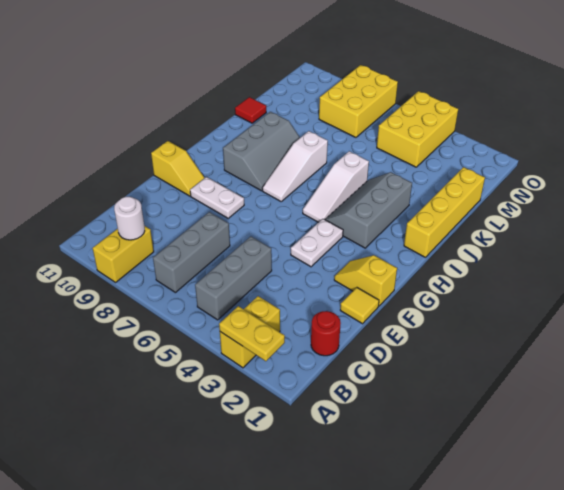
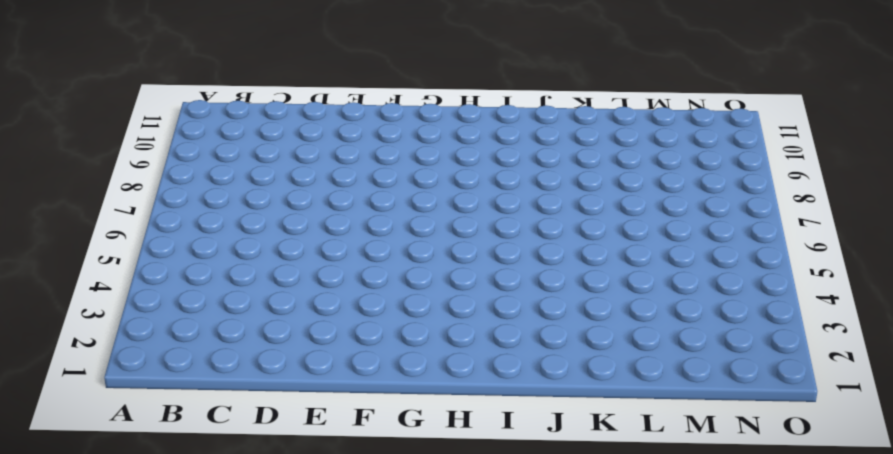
none -> yellow brick A3:B3 level 1
none -> yellow brick A9:B9 level 1
none -> grey brick B5:D5 level 1

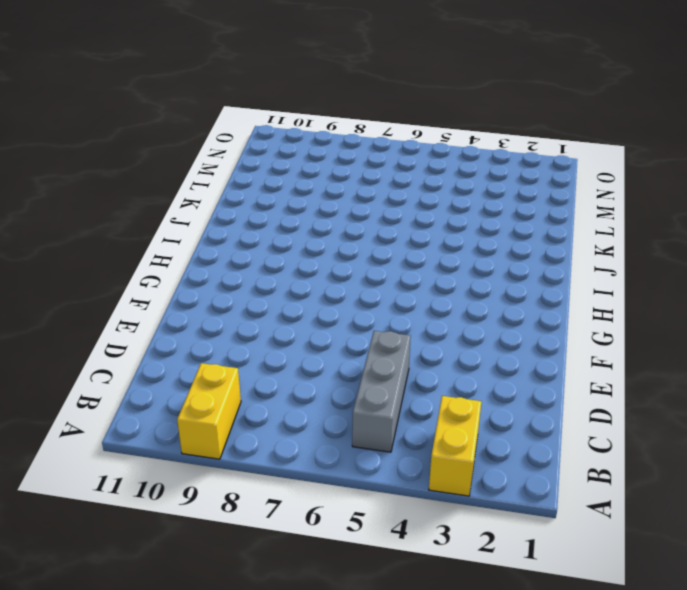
none -> grey brick B7:D7 level 1
none -> red round brick C1 level 1
none -> yellow tile E1 level 1

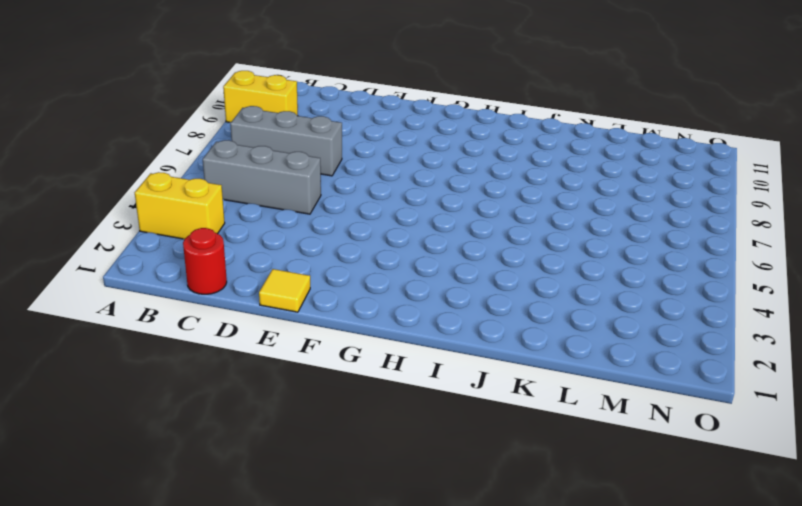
none -> yellow slope F1:F2 level 1 top 1
none -> white plate F4:G4 level 1
none -> white plate F8:F9 level 1

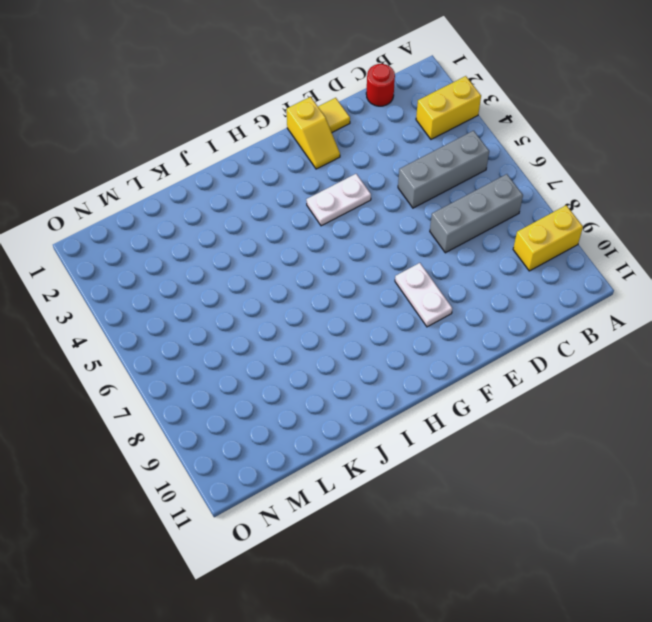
none -> yellow slope F10:F11 level 1 top 11
none -> grey slope H3:J4 level 1 top 3
none -> white slope H5:J5 level 1 top J

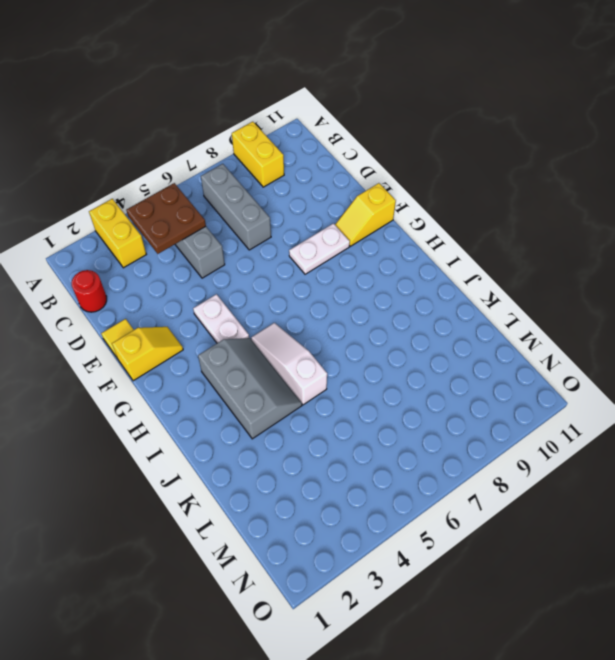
brown plate B4:C5 level 2 -> none
none -> white slope H7:J7 level 1 top J
none -> grey slope H8:J9 level 1 top 9
none -> yellow brick I1:L1 level 1

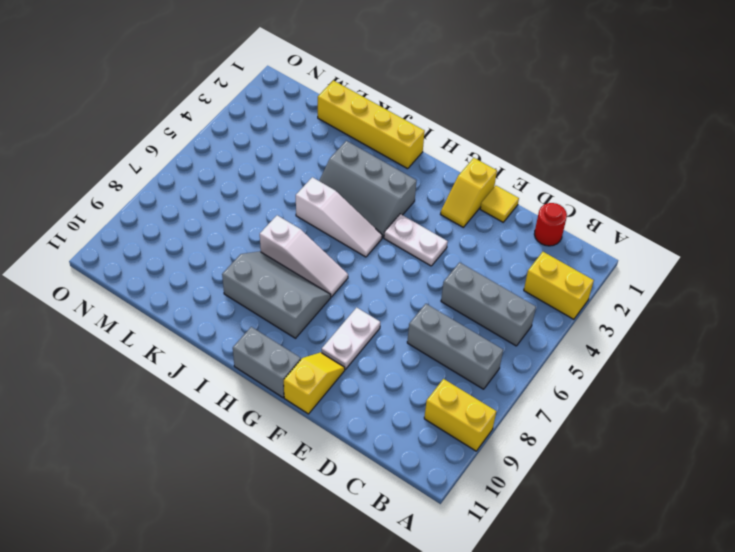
grey brick G11:H11 level 1 -> none
none -> red tile K11 level 1
none -> yellow brick M4:O5 level 1
none -> yellow brick M7:O8 level 1

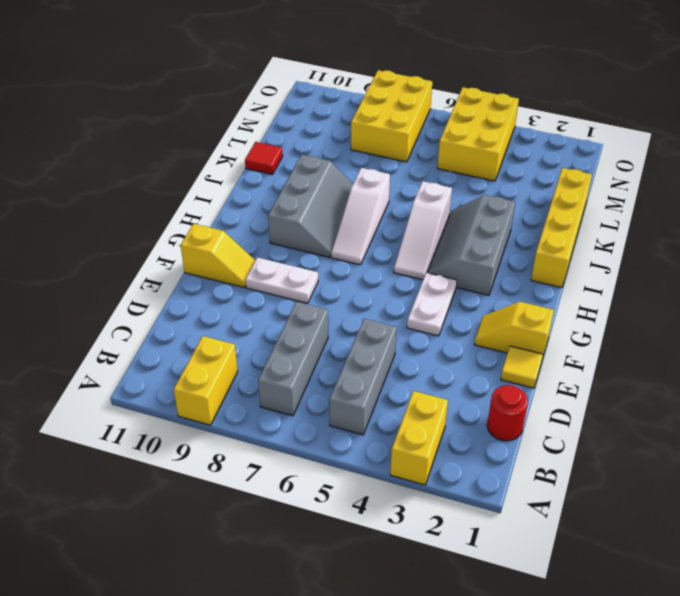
none -> yellow plate A2:A3 level 2
none -> white round brick B9 level 2

